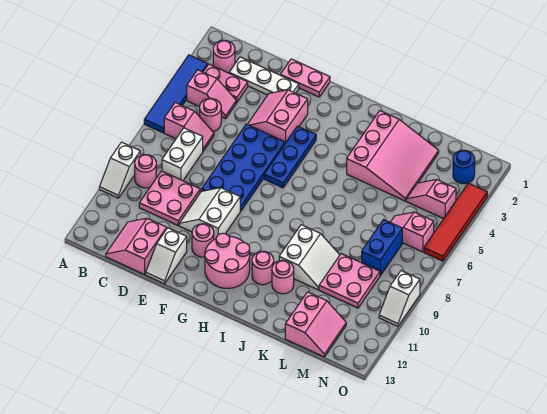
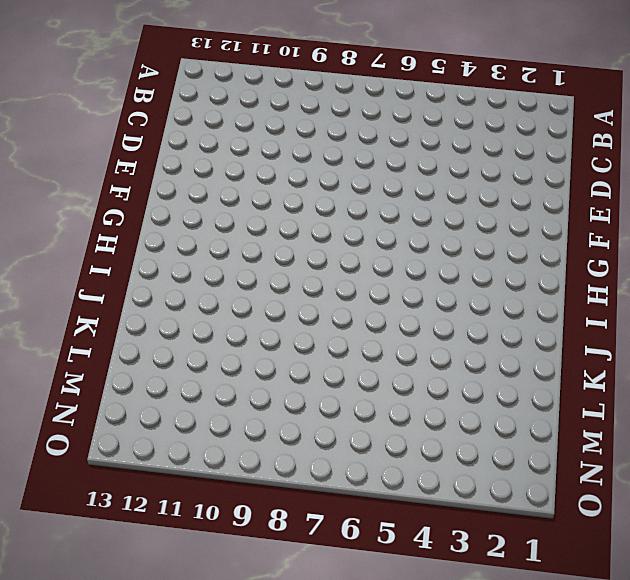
none -> blue tile A3:A6 level 1
none -> white slope A9:A10 level 1 top 9
none -> pink round brick B2 level 1
none -> pink plate B3:C3 level 1

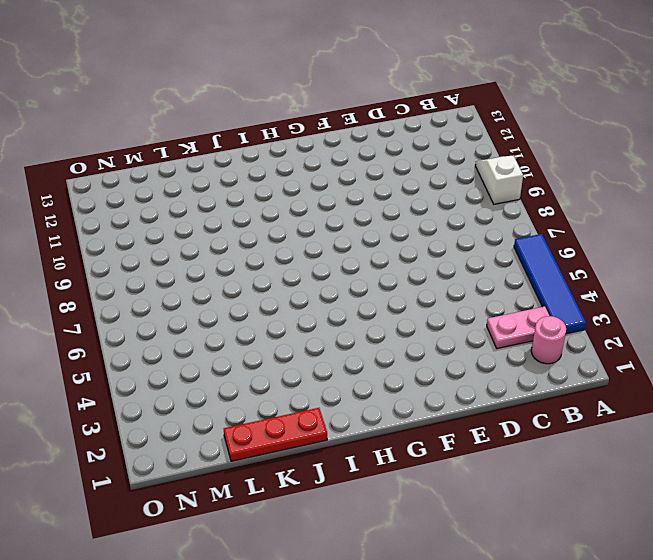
red plate J1:L1 level 1 -> none
none -> pink slope B4:C4 level 1 top B
none -> pink slope B6:C6 level 1 top B
none -> pink round brick B9 level 1
none -> white plate C2:E2 level 1

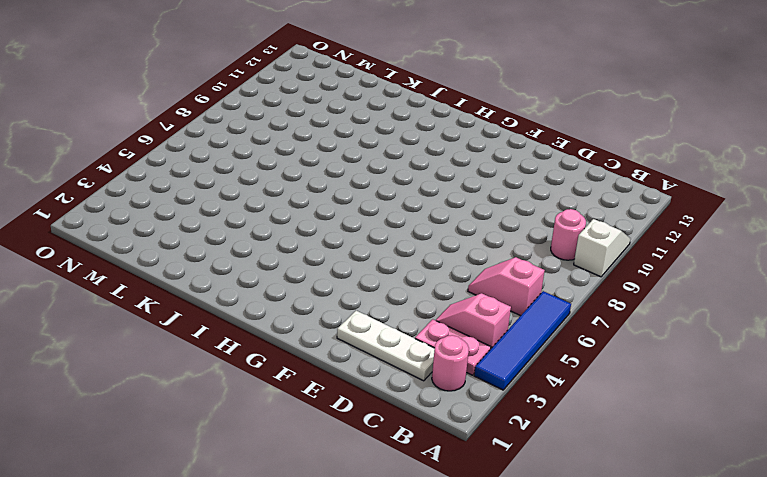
none -> pink round brick C5 level 1
none -> white brick C7:C8 level 1
none -> pink plate C9:D10 level 1
none -> pink slope C12:D13 level 1 top D

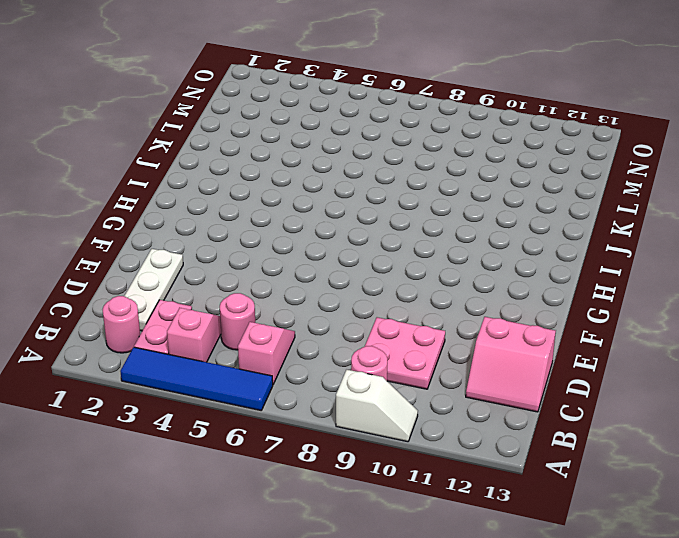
none -> white brick C7:C8 level 1
none -> pink plate E1:F1 level 1
none -> pink slope E3:F4 level 1 top F
none -> blue plate E5:F8 level 1

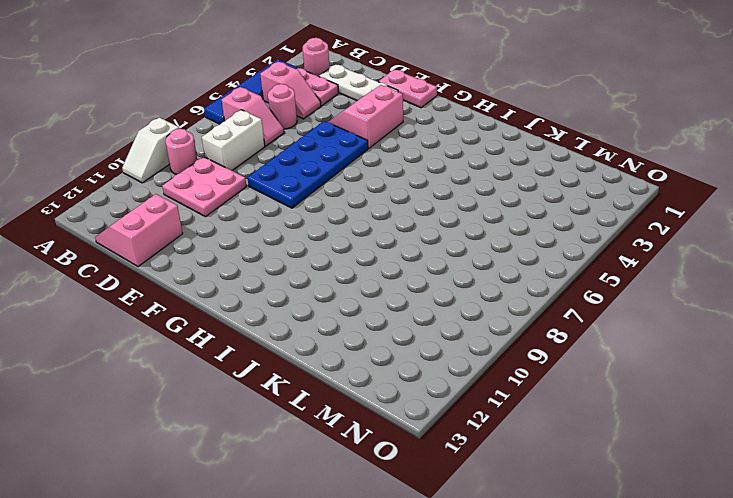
none -> white slope E9:F10 level 1 top F
none -> white slope E12:E13 level 1 top 12
none -> pink round brick F11 level 1
none -> blue plate G4:G6 level 1

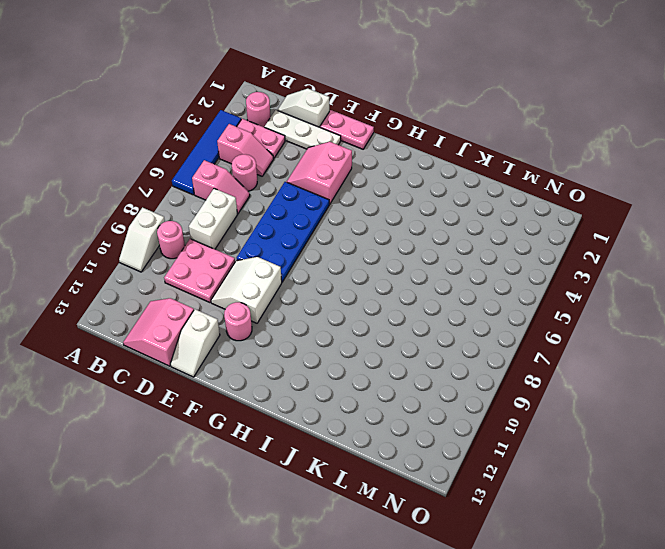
white slope C1:D1 level 1 top D -> white slope O9:O10 level 1 top 9
none -> blue plate G4:G6 level 1
none -> pink round brick G11:H12 level 1
none -> pink round brick I11 level 1
none -> pink slope J2:L4 level 1 top J

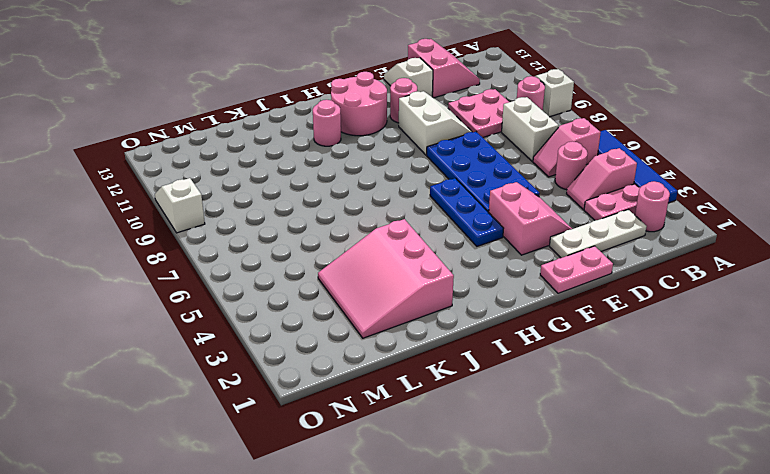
none -> white slope J9:K10 level 1 top J
none -> pink round brick J11 level 1
none -> pink plate L9:M10 level 1
none -> pink slope L12:M13 level 1 top L

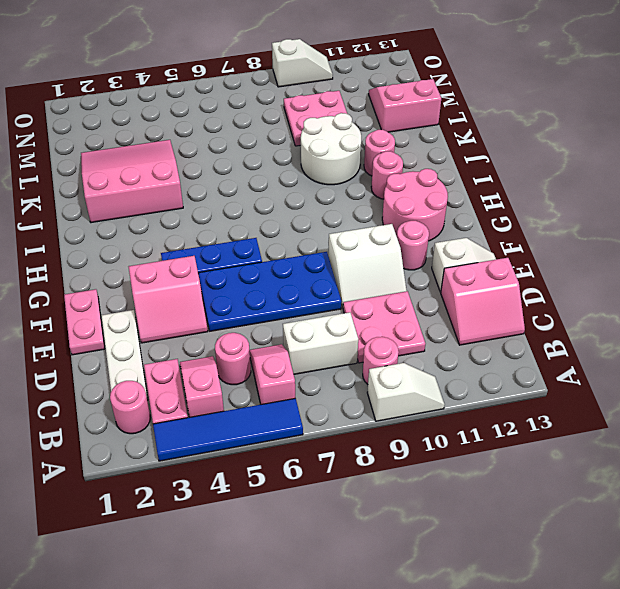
white round brick J9:K10 level 1 -> white slope J9:K10 level 1 top J
none -> pink slope M4:N4 level 1 top N
none -> pink slope M6:N6 level 1 top N
none -> blue brick M7:M8 level 1
none -> blue round brick N2 level 1

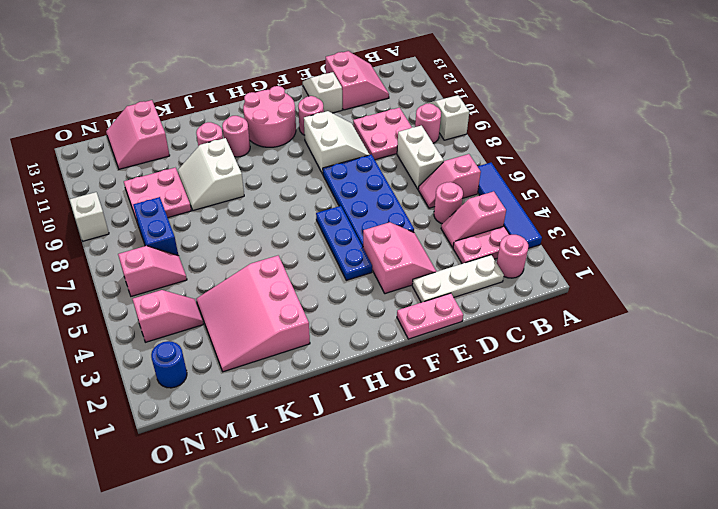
none -> red tile O3:O6 level 1

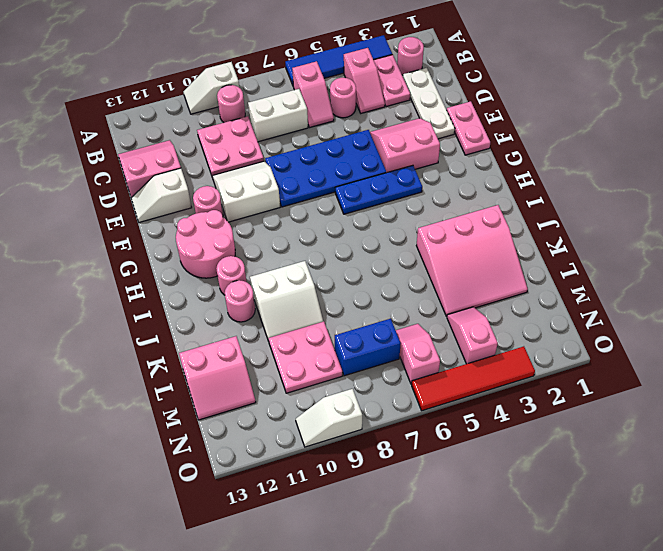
none -> blue round brick N2 level 1

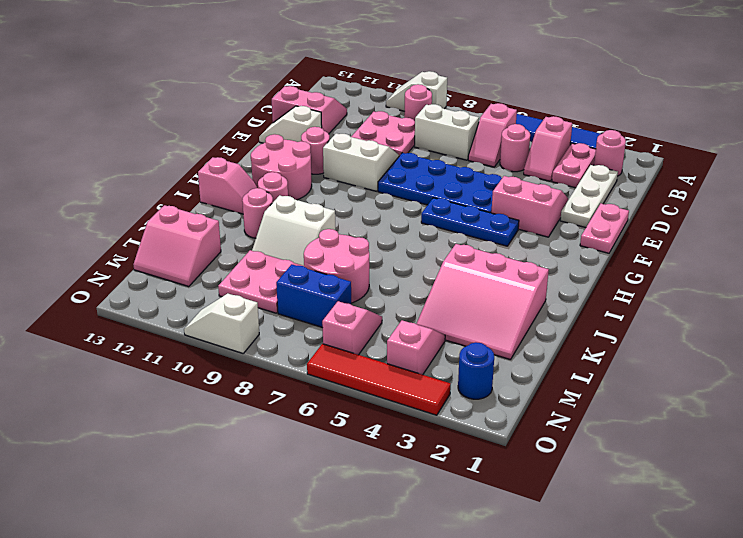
pink slope I12:I13 level 1 top 13 -> none
pink round brick K7:L8 level 1 -> none

